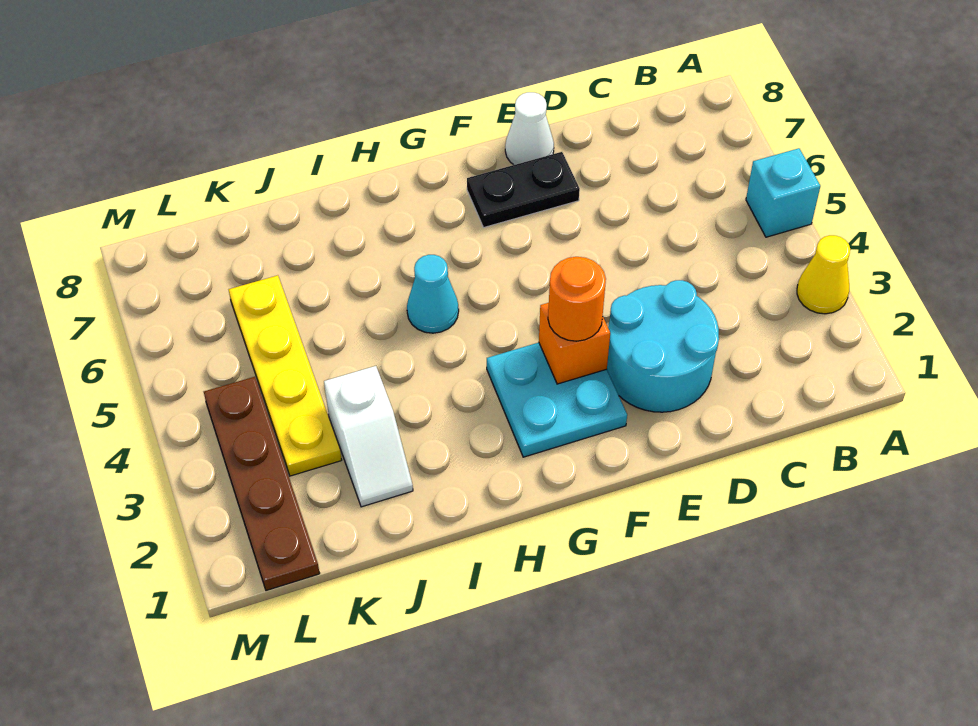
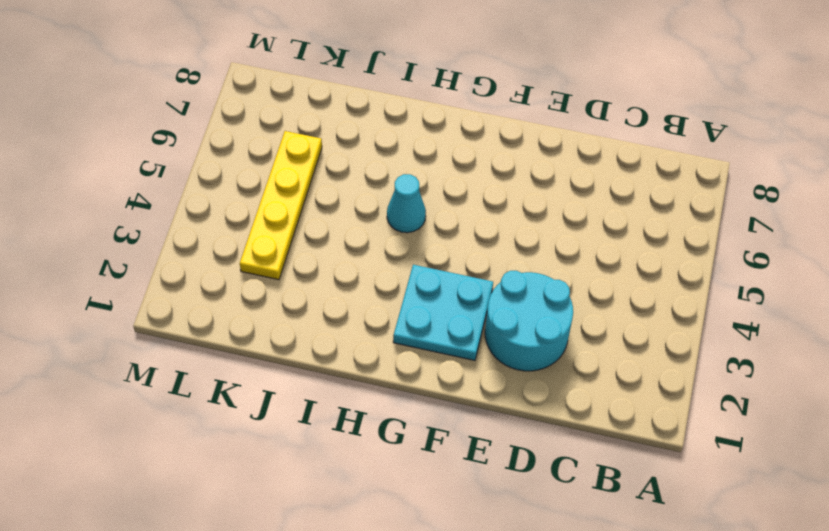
none -> yellow cone A3 level 1
none -> cyan brick A5 level 1
none -> black plate E7:F7 level 1

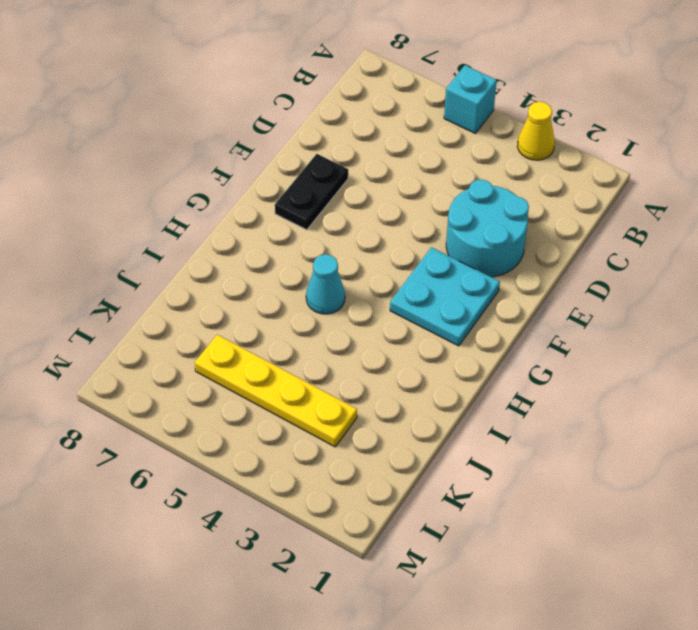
none -> white cone E8 level 1
none -> white slope J2:J3 level 1 top 3
none -> brown plate L1:L4 level 1

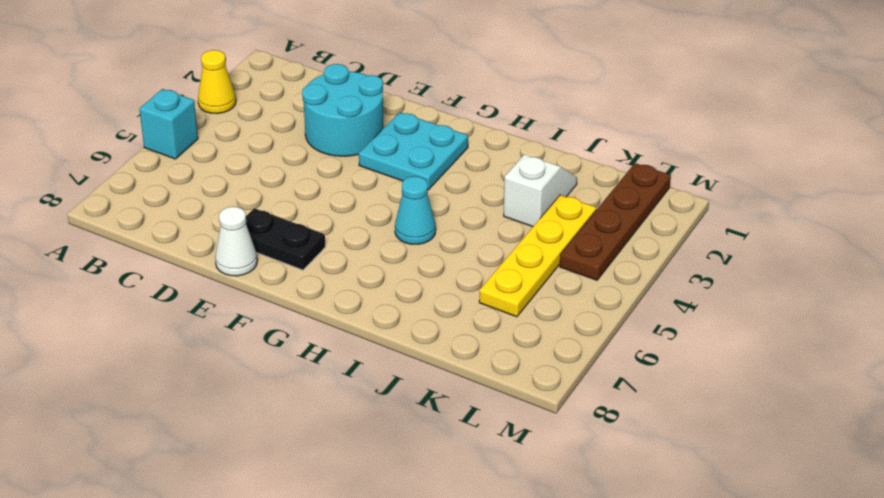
none -> orange brick F3 level 2
none -> orange round brick F3 level 3

